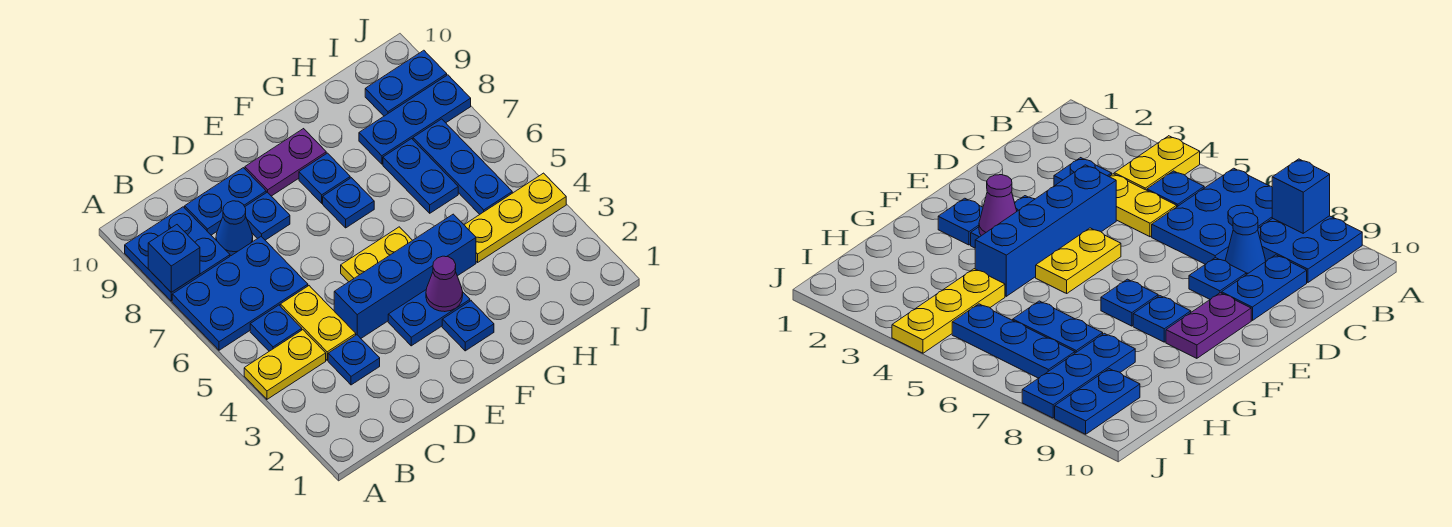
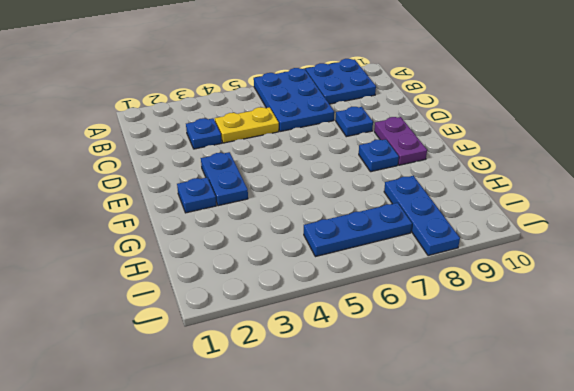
none -> yellow plate A4:B4 level 1
none -> blue plate B5 level 1
none -> blue cone C8 level 1

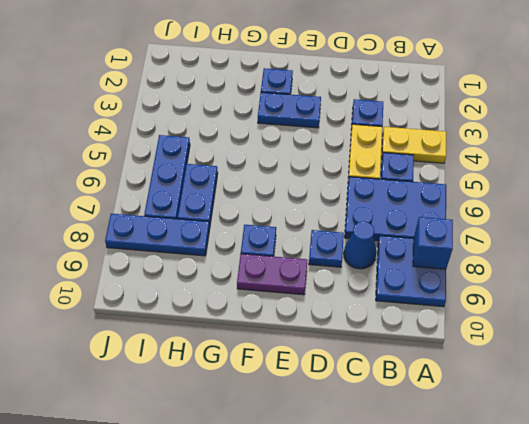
none -> blue plate C9:D9 level 1
none -> blue brick D4:G4 level 1
none -> yellow plate E5:F5 level 1

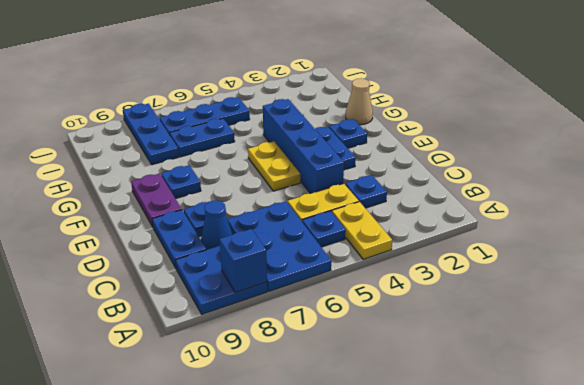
tan cone G1 level 1 -> none
none -> blue plate F7 level 1
none -> yellow plate H4:J4 level 1
none -> blue plate I9:J9 level 1

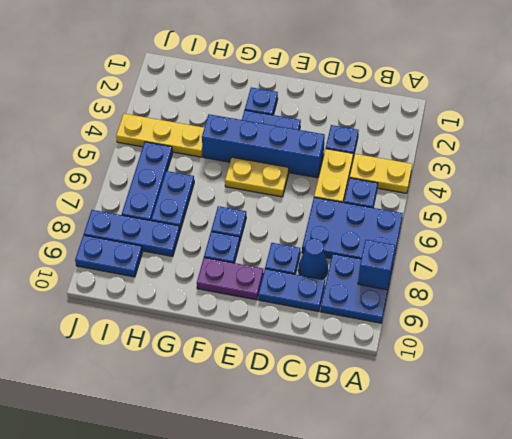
none -> purple cone F3 level 2

